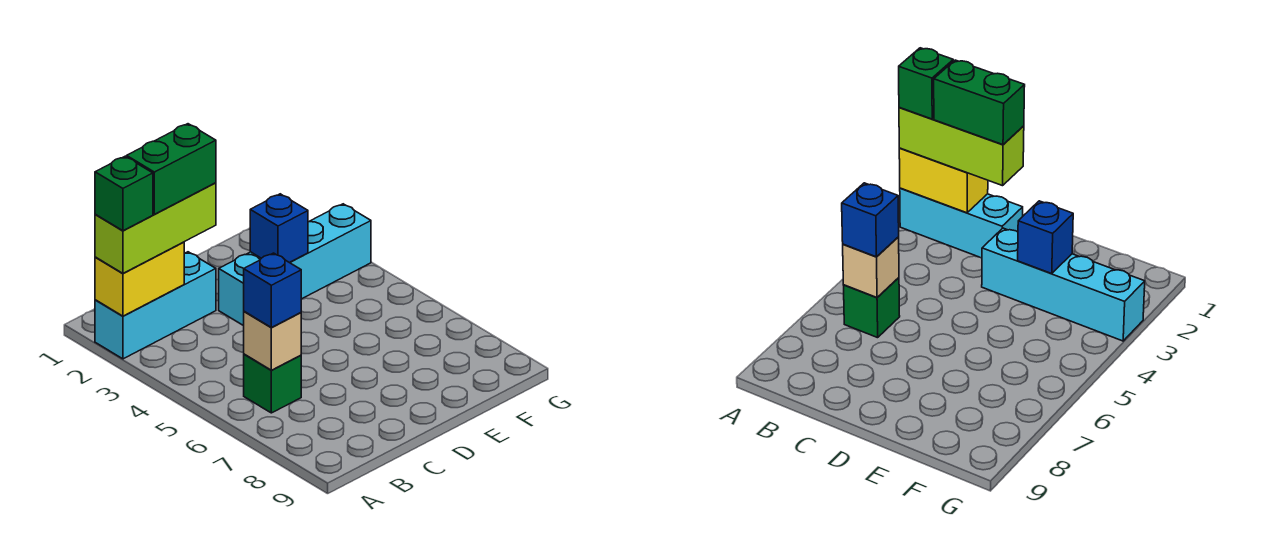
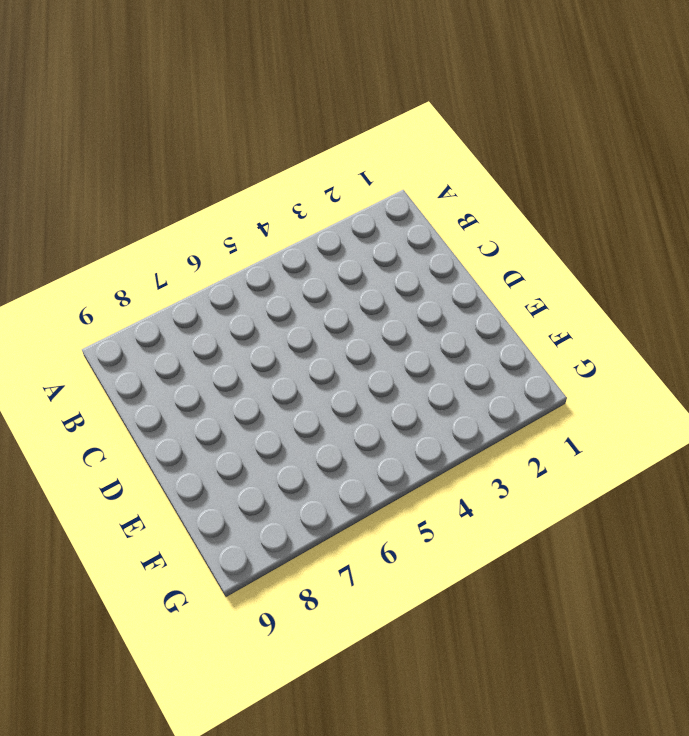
none -> cyan brick A2:C2 level 1
none -> green brick B6 level 1

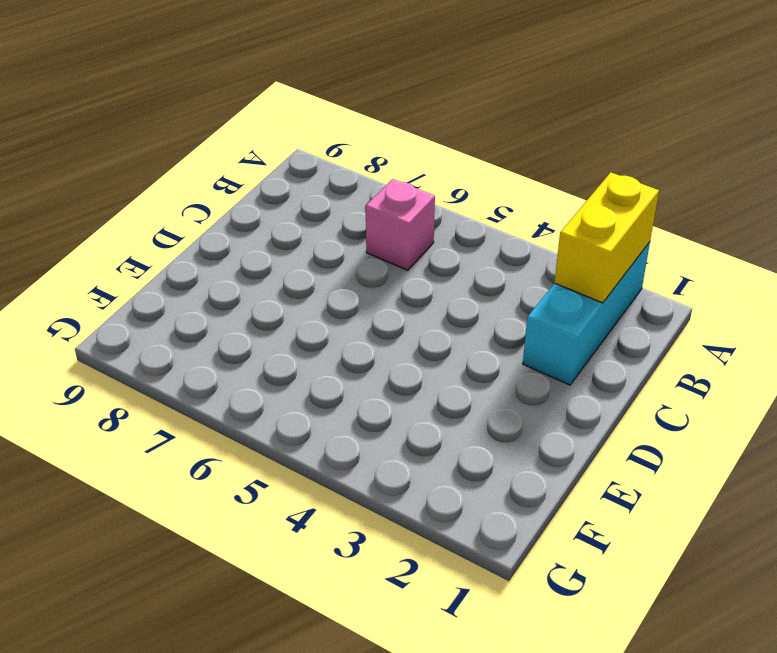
pink brick B6 level 1 -> green brick B6 level 1
none -> cyan brick D3:G3 level 1
none -> tan brick B6 level 2

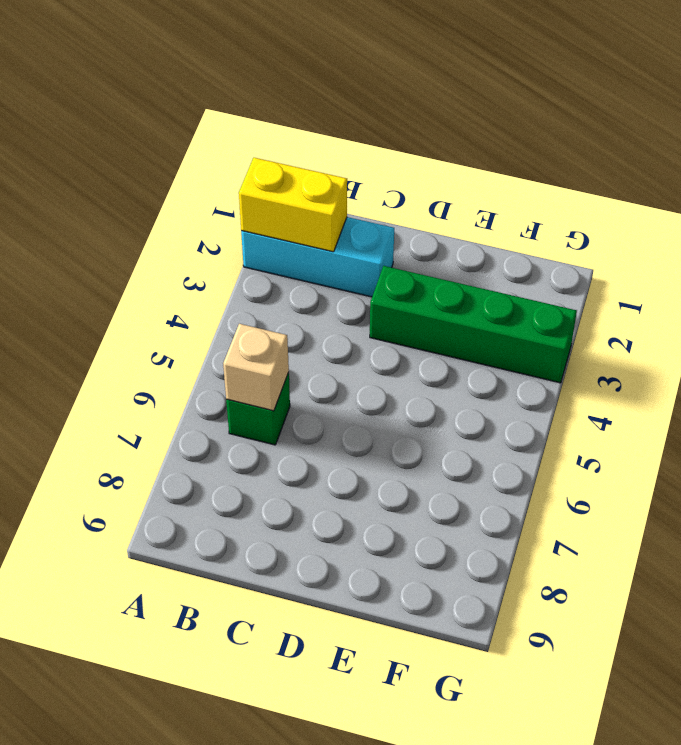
green brick D3:G3 level 1 -> cyan brick D3:G3 level 1
none -> blue brick E3 level 2
none -> lime brick A2:C2 level 3

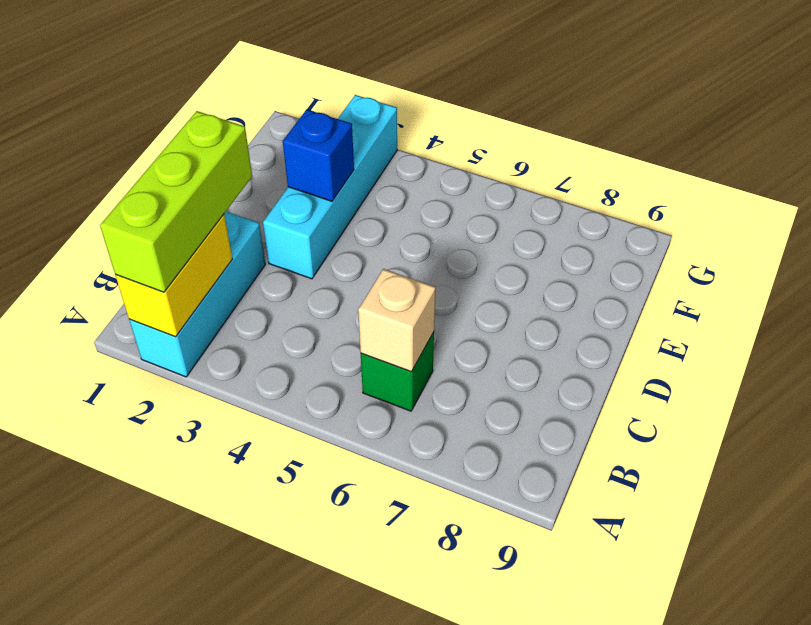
none -> blue brick B6 level 3
none -> green brick A2 level 4

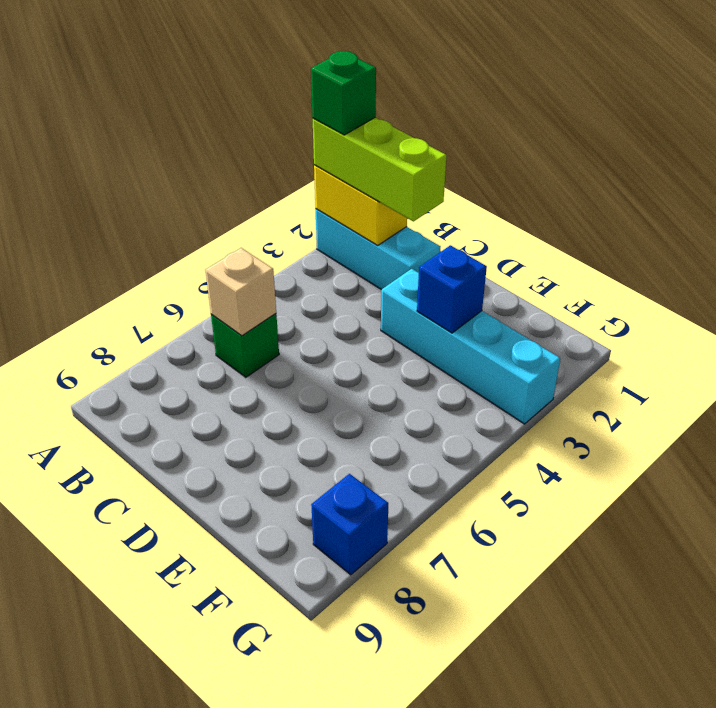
blue brick G8 level 1 -> blue brick B6 level 3
none -> green brick B2:C2 level 4

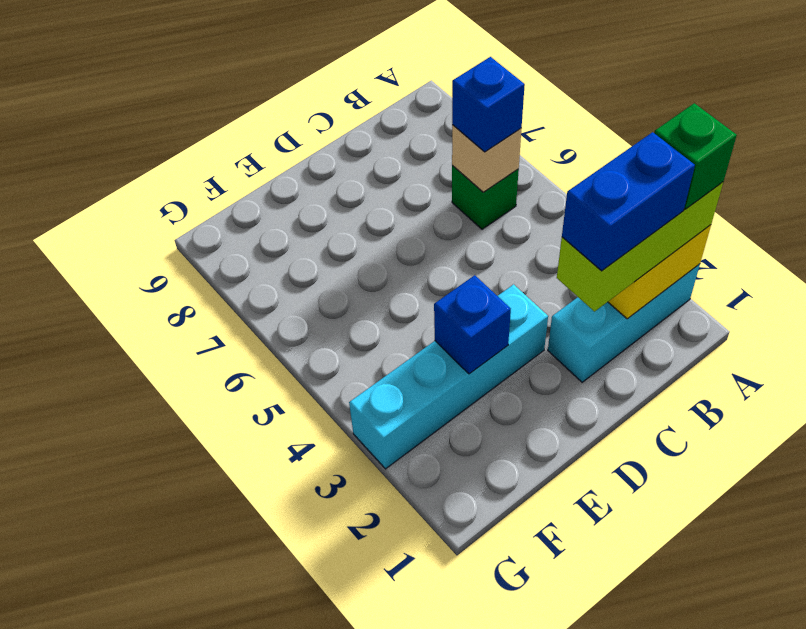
blue brick B2:C2 level 4 -> green brick B2:C2 level 4

